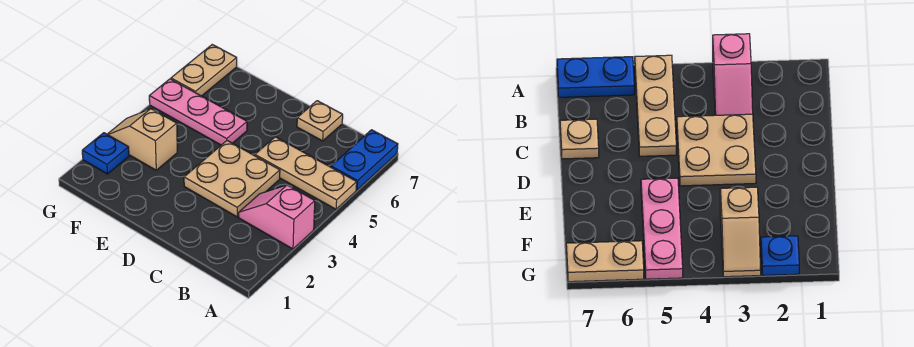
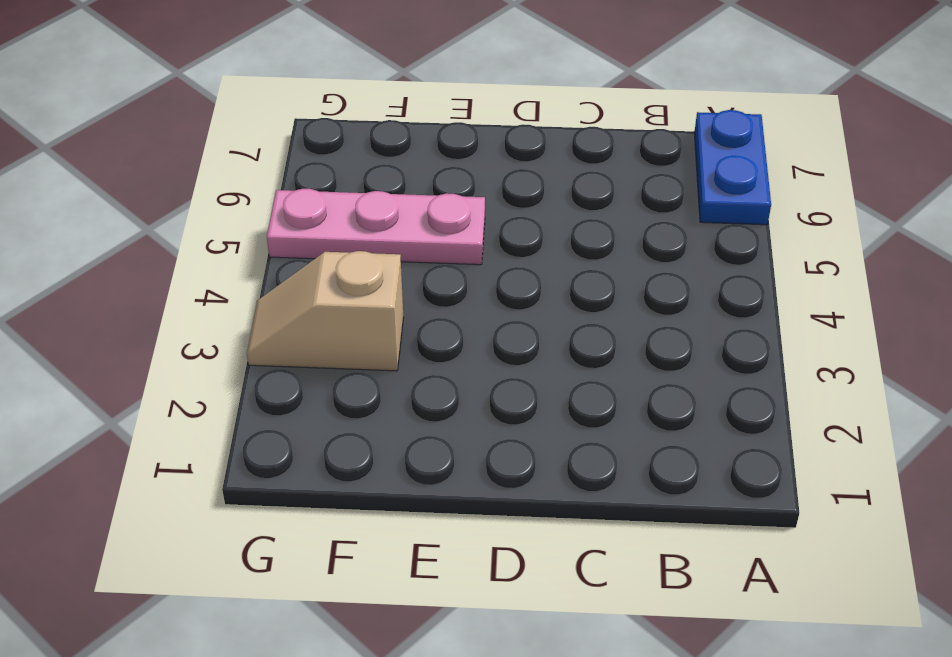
none -> pink slope A3:B3 level 1 top A
none -> tan plate A5:C5 level 1

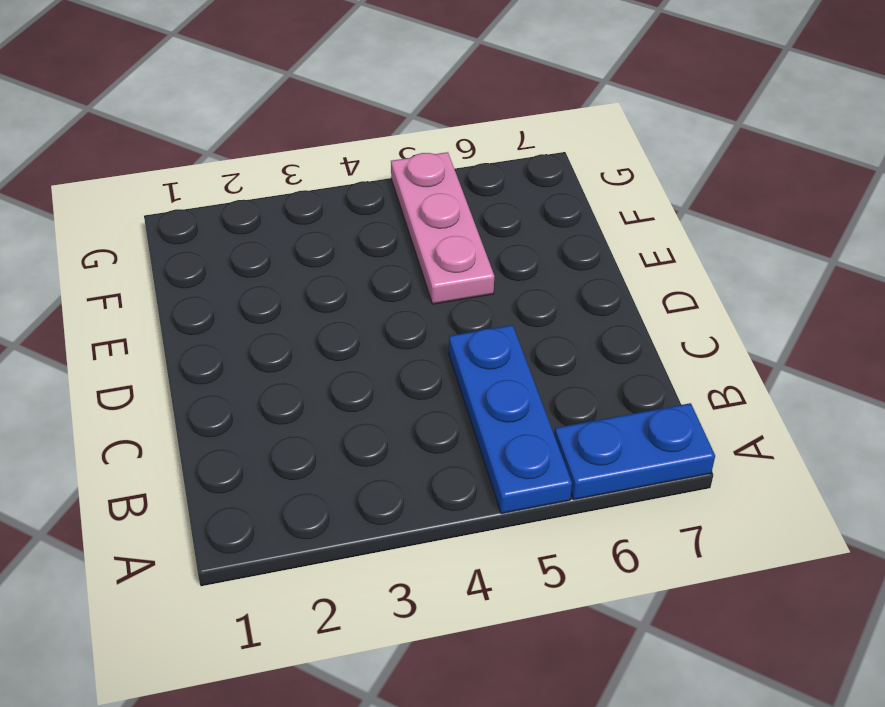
blue plate A5:C5 level 1 -> tan plate A5:C5 level 1
none -> pink slope A3:B3 level 1 top A
none -> tan plate C3:D4 level 1

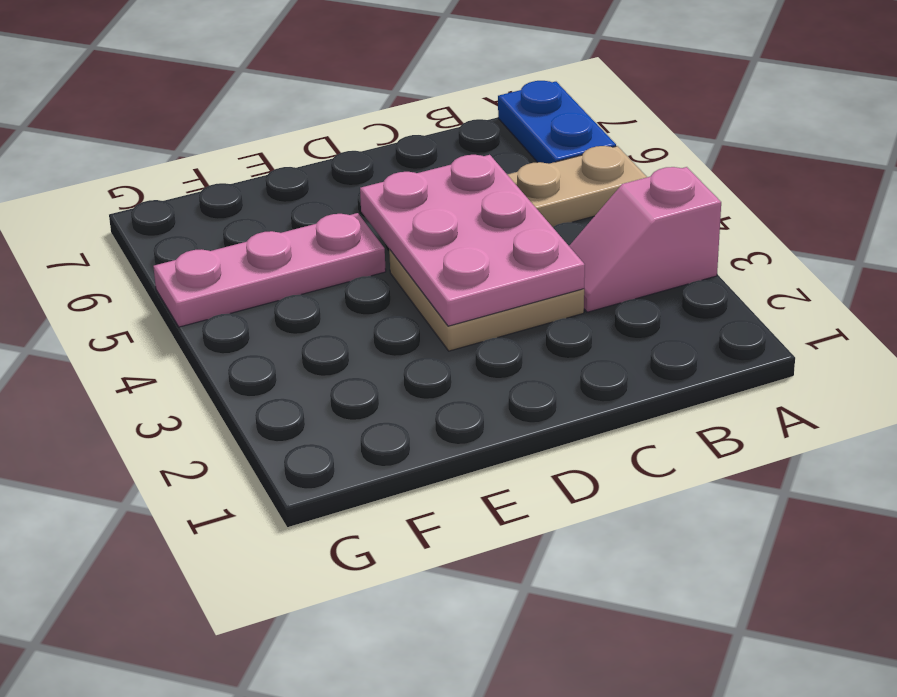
pink plate C3:D5 level 2 -> none
none -> tan plate C7 level 1
none -> tan slope F3:G3 level 1 top F

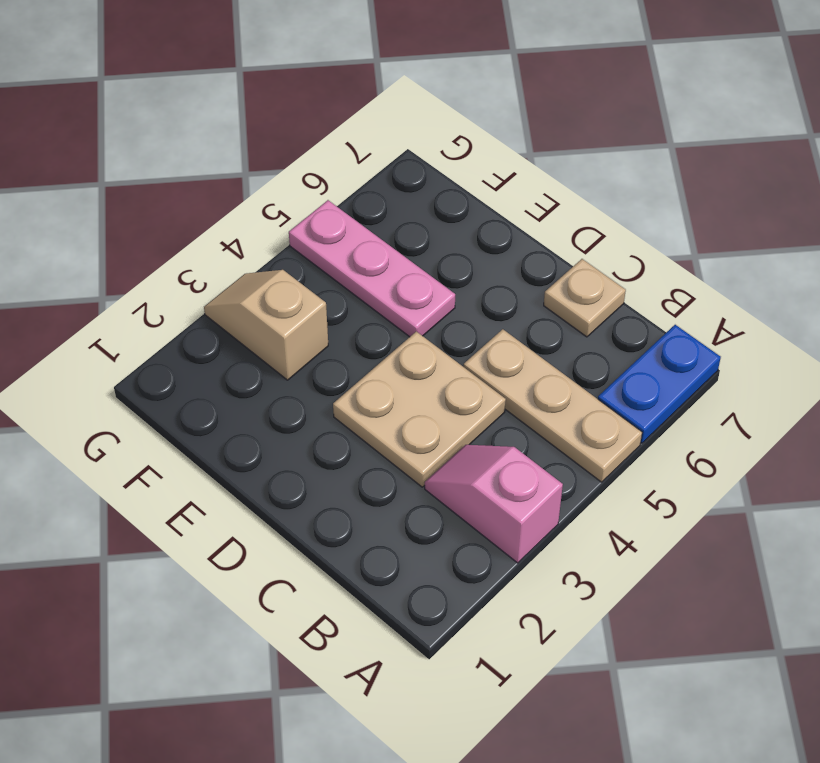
none -> blue plate G2 level 1
none -> tan plate G6:G7 level 1

